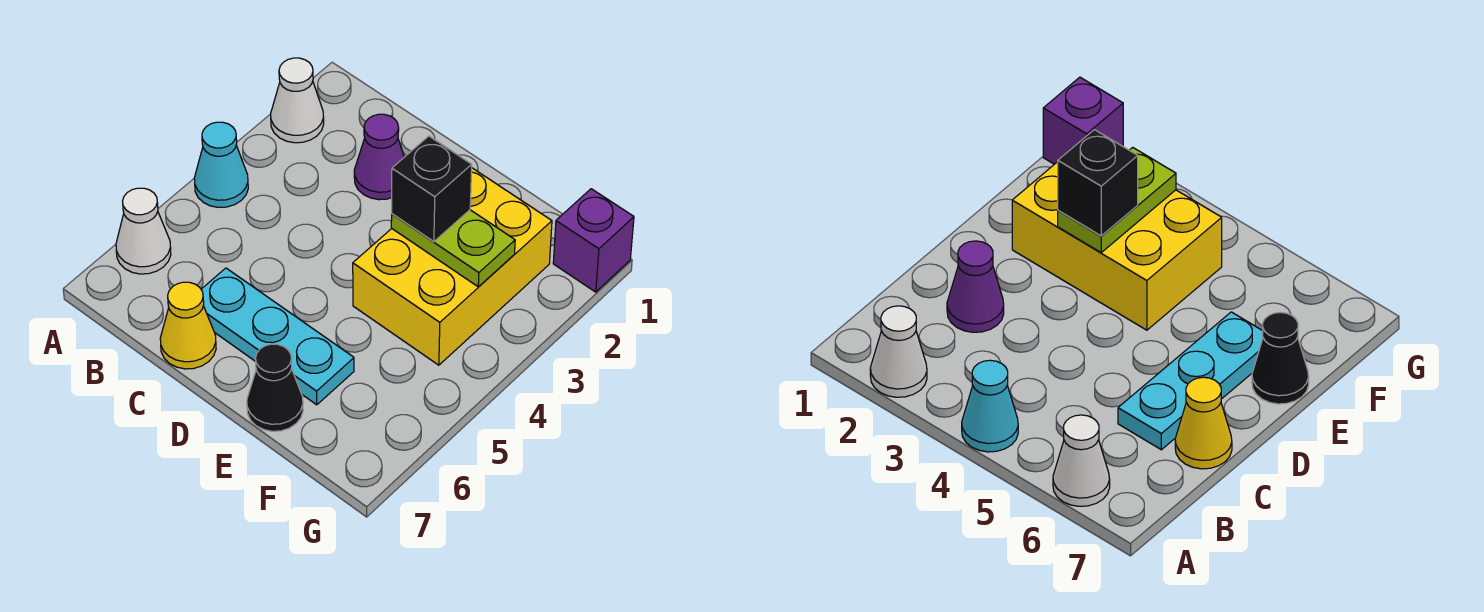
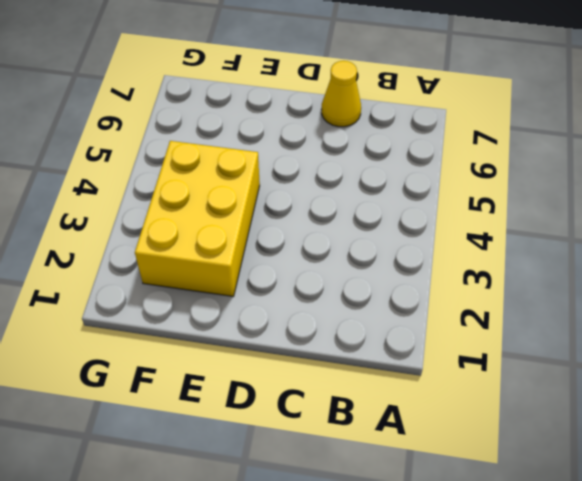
none -> white cone A2 level 1
none -> cyan cone A4 level 1

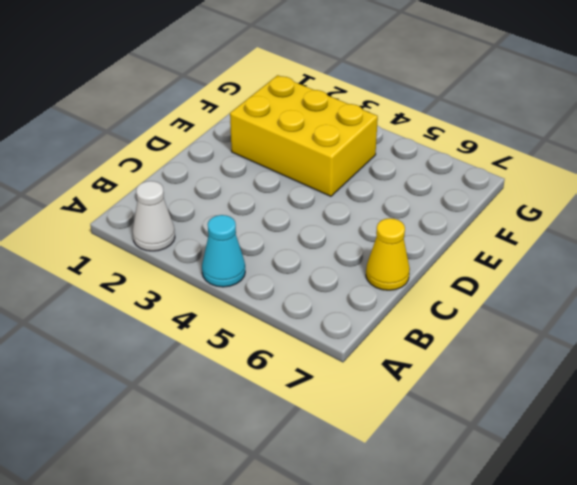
none -> white cone A6 level 1
none -> purple cone C2 level 1

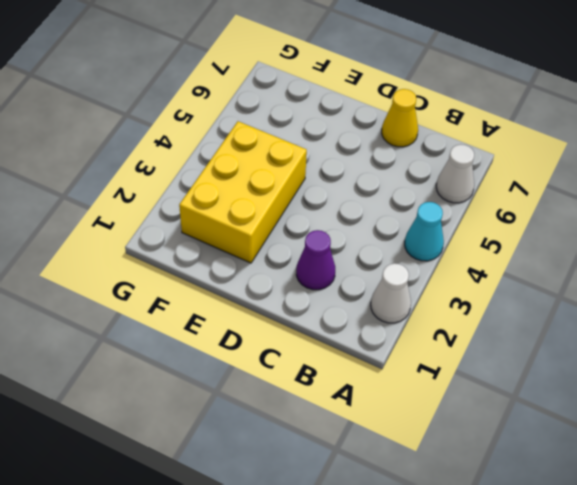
none -> cyan plate C6:E6 level 1
none -> black cone E7 level 1

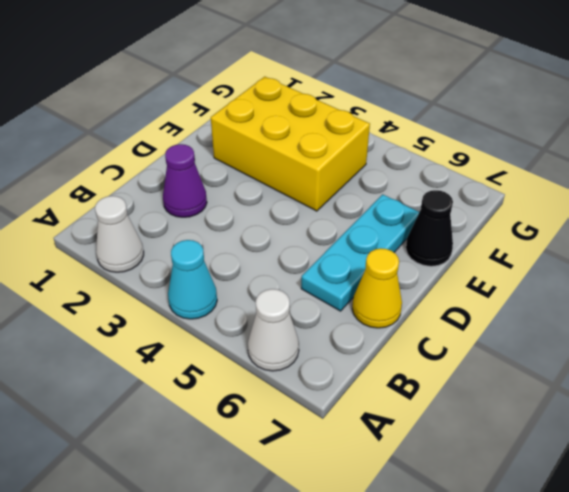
none -> purple brick G1 level 1
none -> lime plate E3:F3 level 2

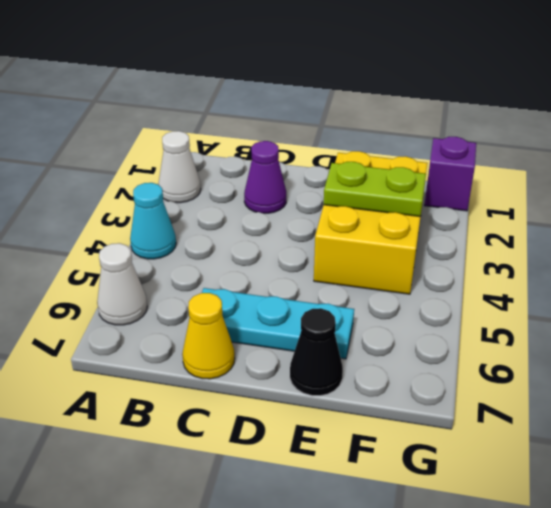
none -> black brick E3 level 3

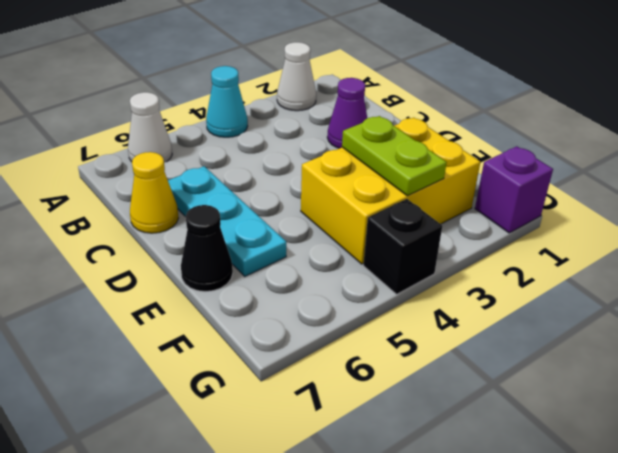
black brick G4 level 1 -> black brick E3 level 3

